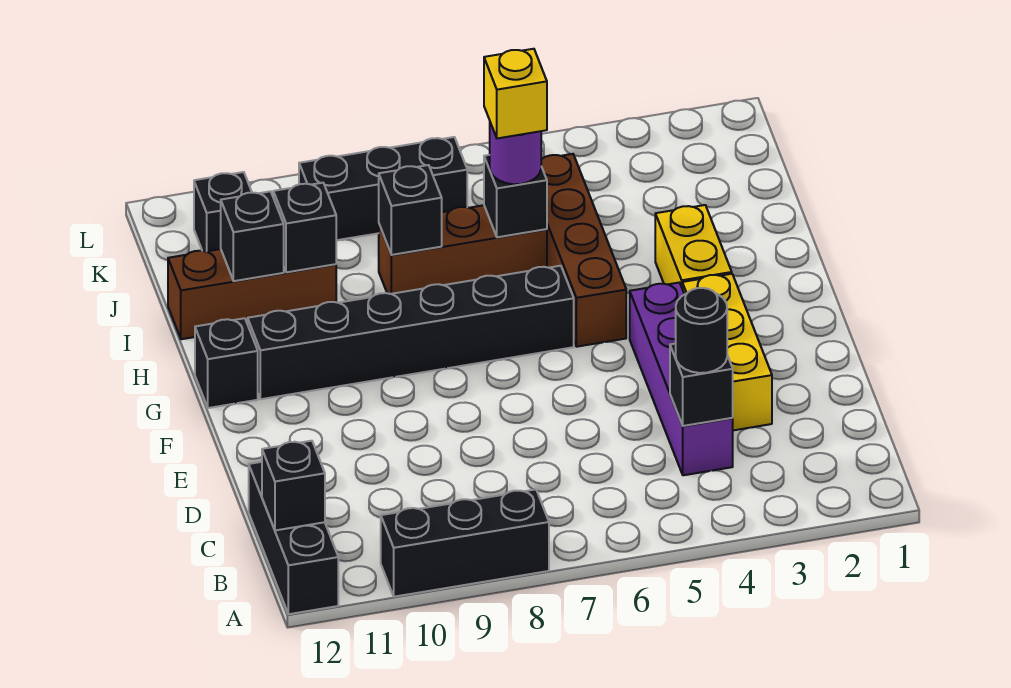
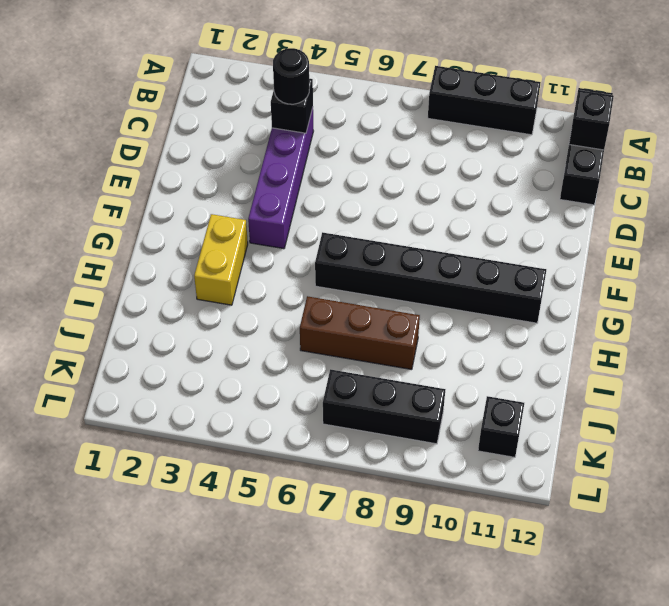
none -> yellow brick D3:F3 level 1
none -> brown brick G5:J5 level 1
none -> black brick G12 level 1

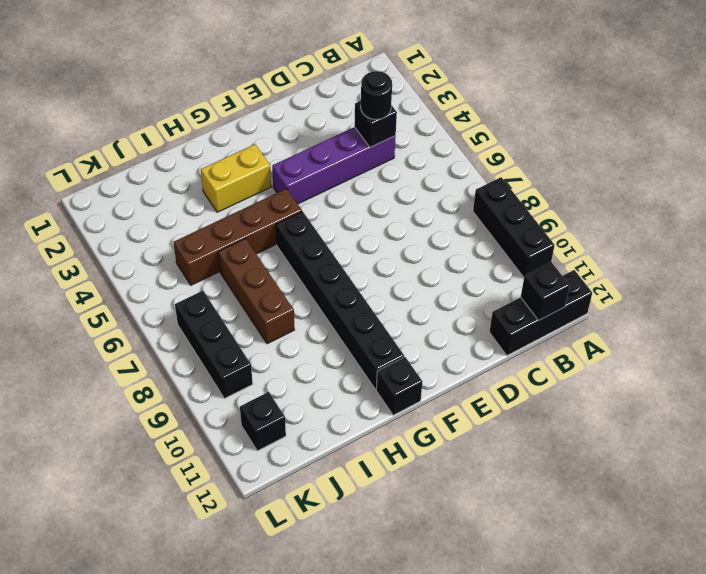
none -> yellow brick D3:F3 level 1
none -> brown brick I10:I12 level 1
none -> black brick I6 level 2

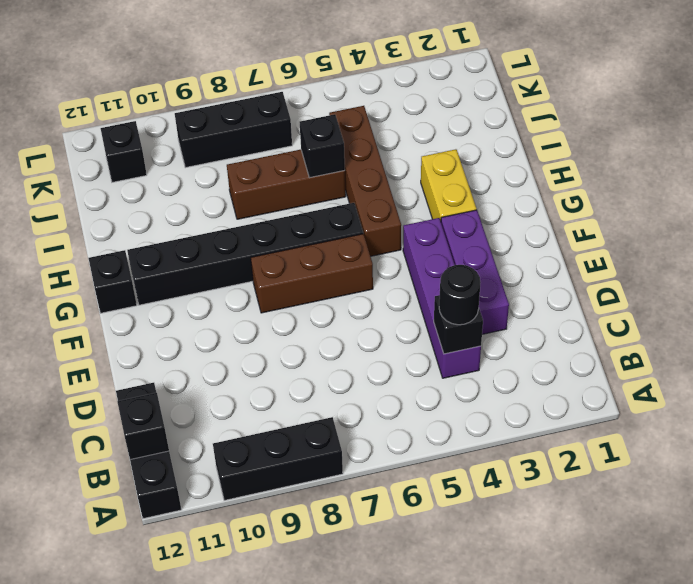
purple brick D3:F3 level 1 -> yellow brick D3:F3 level 1
brown brick F6:F8 level 1 -> brown brick I10:I12 level 1
none -> black brick I8 level 2
none -> black brick I10 level 2
none -> black brick I11 level 2

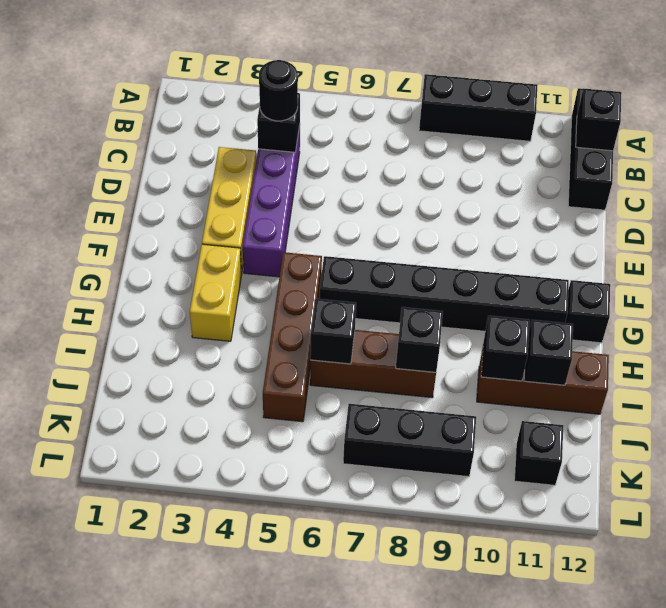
none -> purple round brick I6 level 3
none -> yellow brick I6 level 4

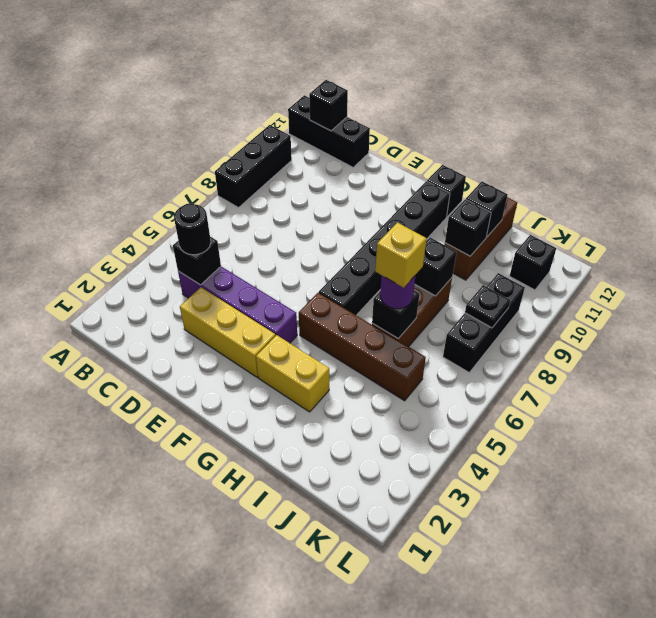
black plate K8 level 2 -> none

